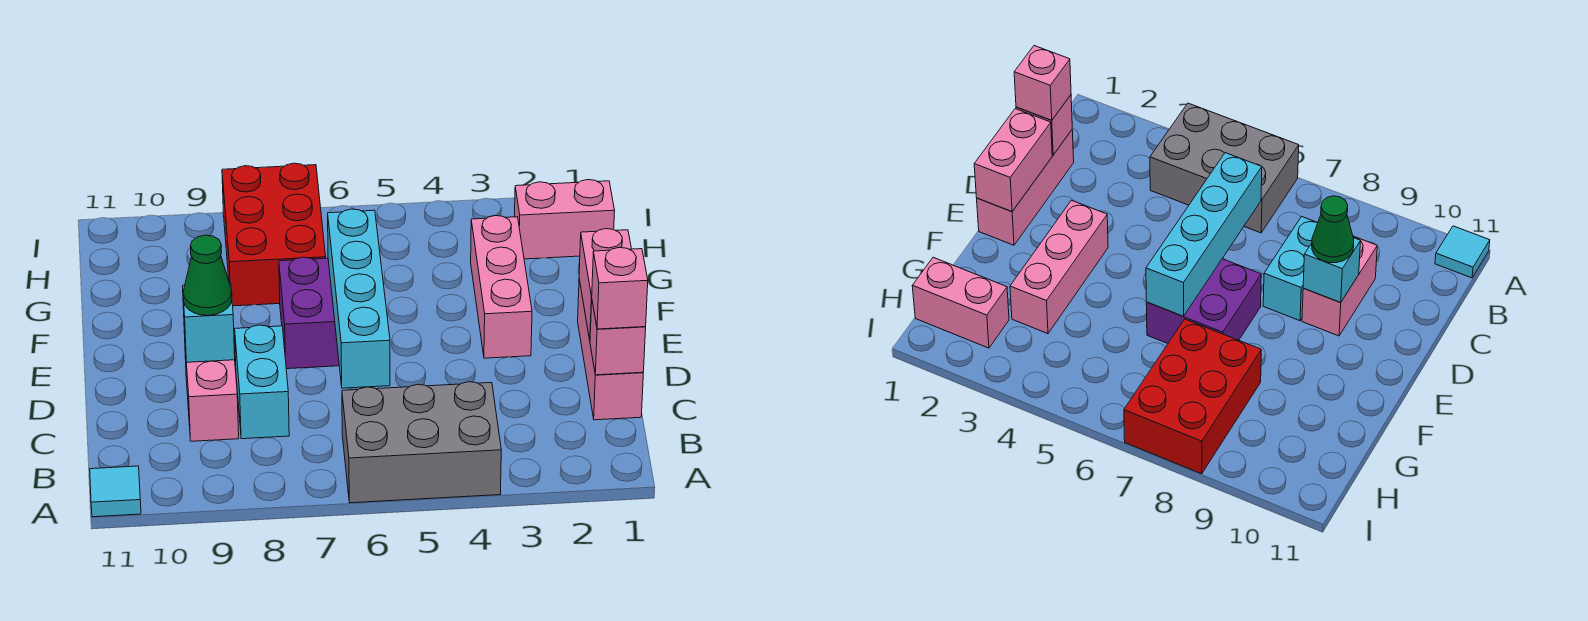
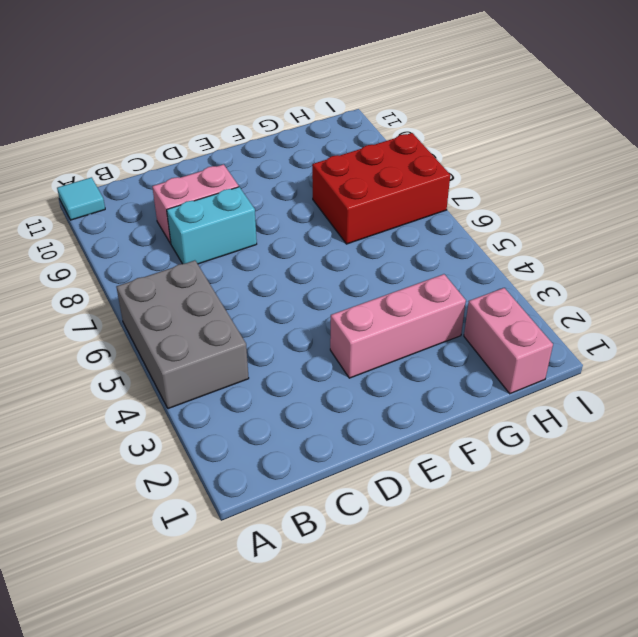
none -> pink brick C1:E1 level 1
none -> purple brick E6:F7 level 1
none -> pink brick C1 level 2

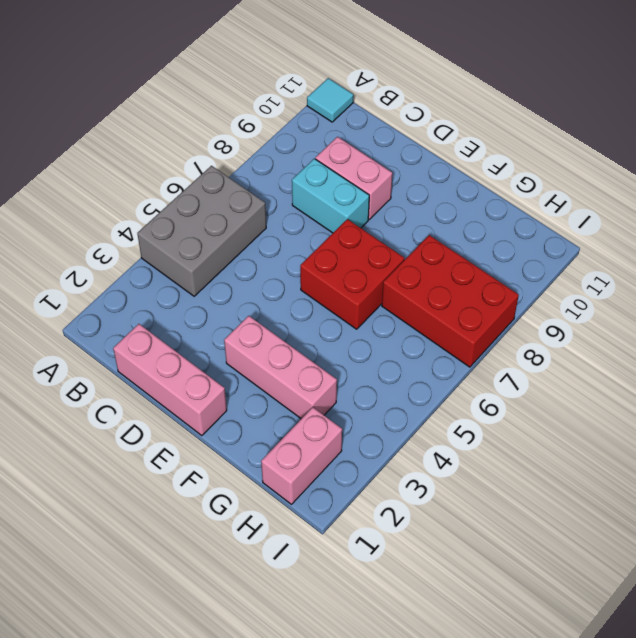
red brick E6:F7 level 1 -> purple brick E6:F7 level 1
none -> pink brick C1 level 2
none -> cyan brick C6:F6 level 2
none -> pink brick D1:E1 level 2

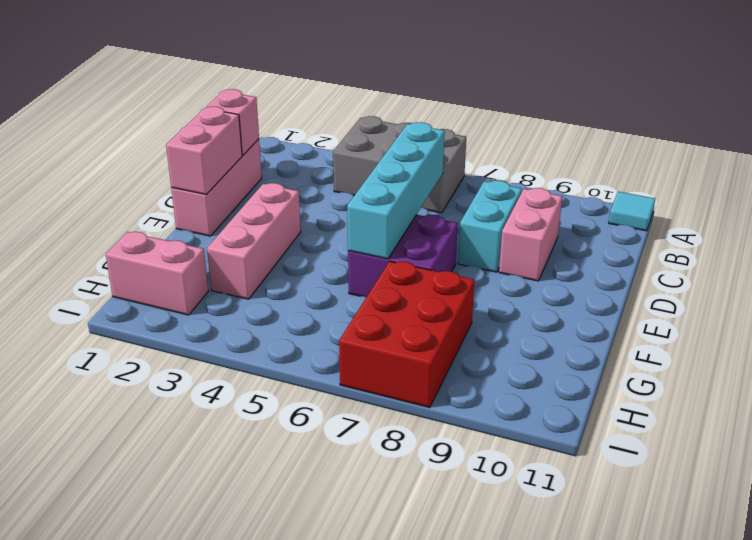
none -> cyan brick D9 level 2
none -> pink brick C1 level 3
none -> green cone D9 level 3

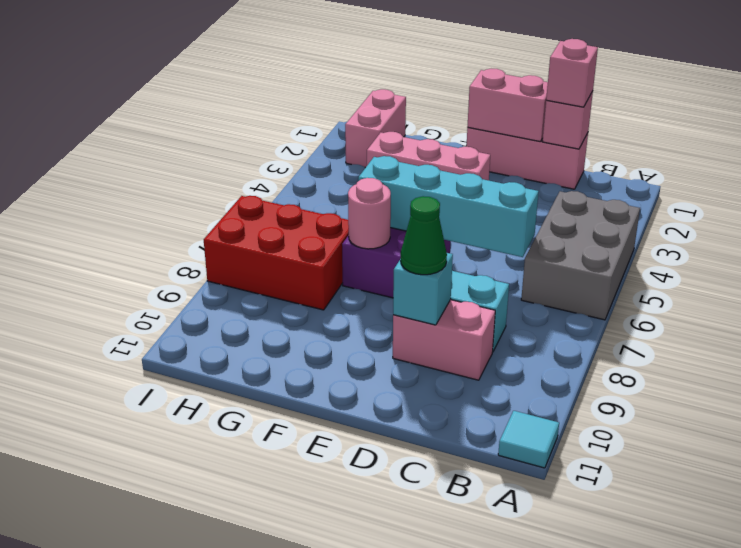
pink round brick F7 level 2 -> none

